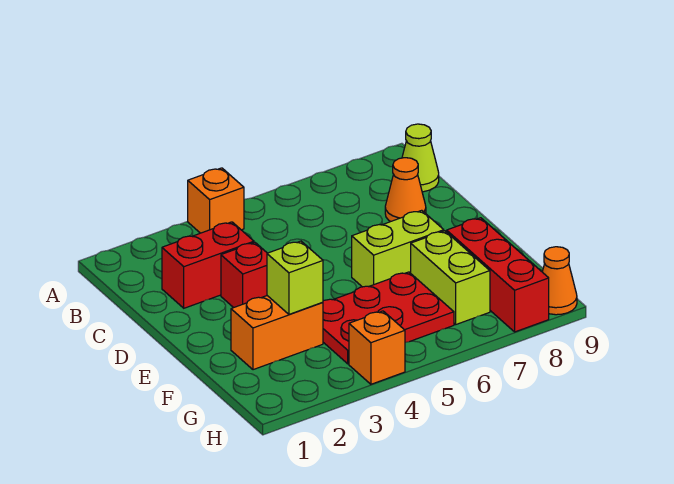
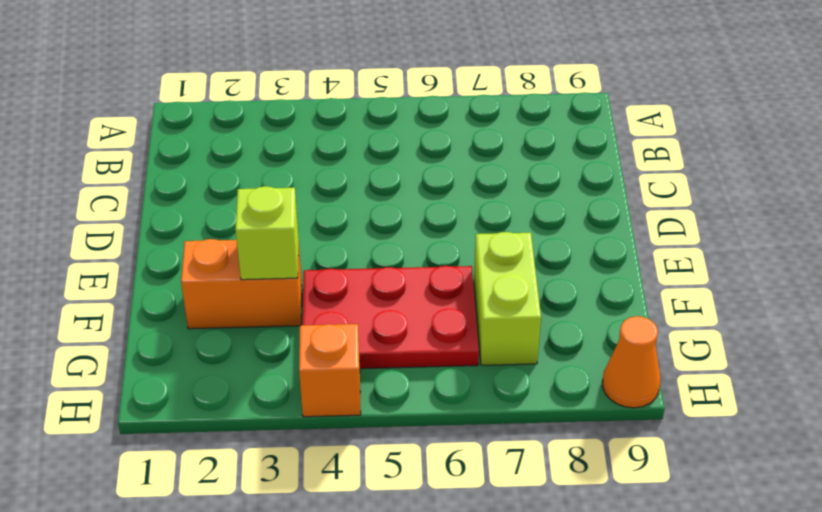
none -> orange brick A4 level 1
none -> lime cone B9 level 1
none -> red brick C2:C3 level 1

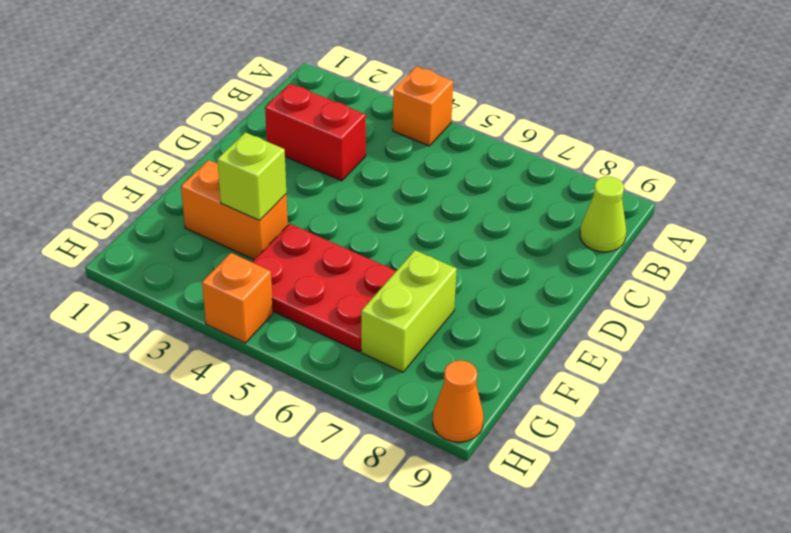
none -> orange cone C8 level 1
none -> red brick D3 level 1
none -> lime brick E6:E7 level 1

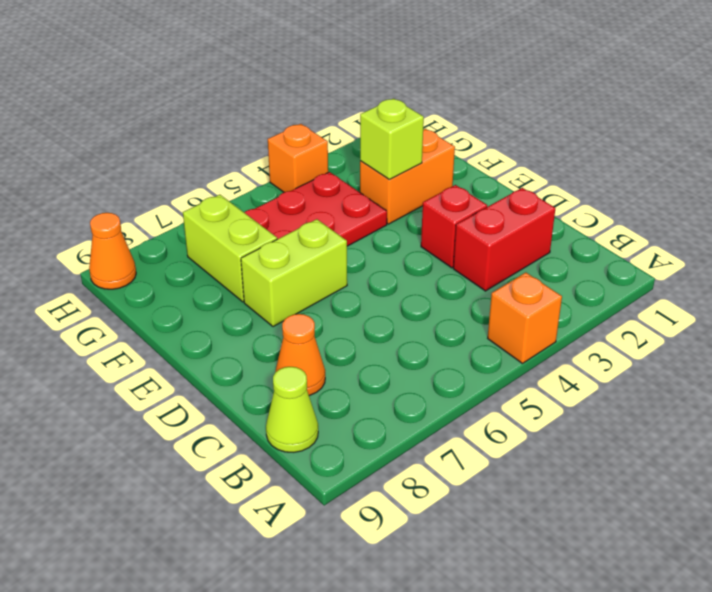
none -> red brick F8:H8 level 1

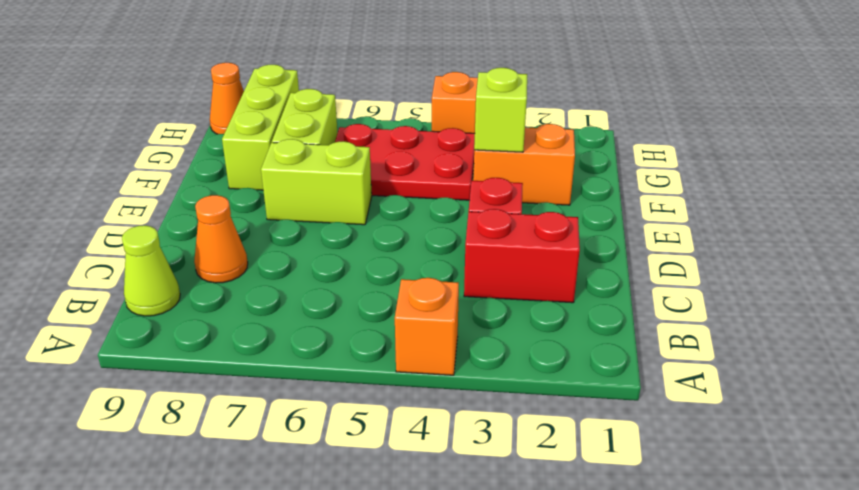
lime brick F8:H8 level 1 -> red brick F8:H8 level 1

